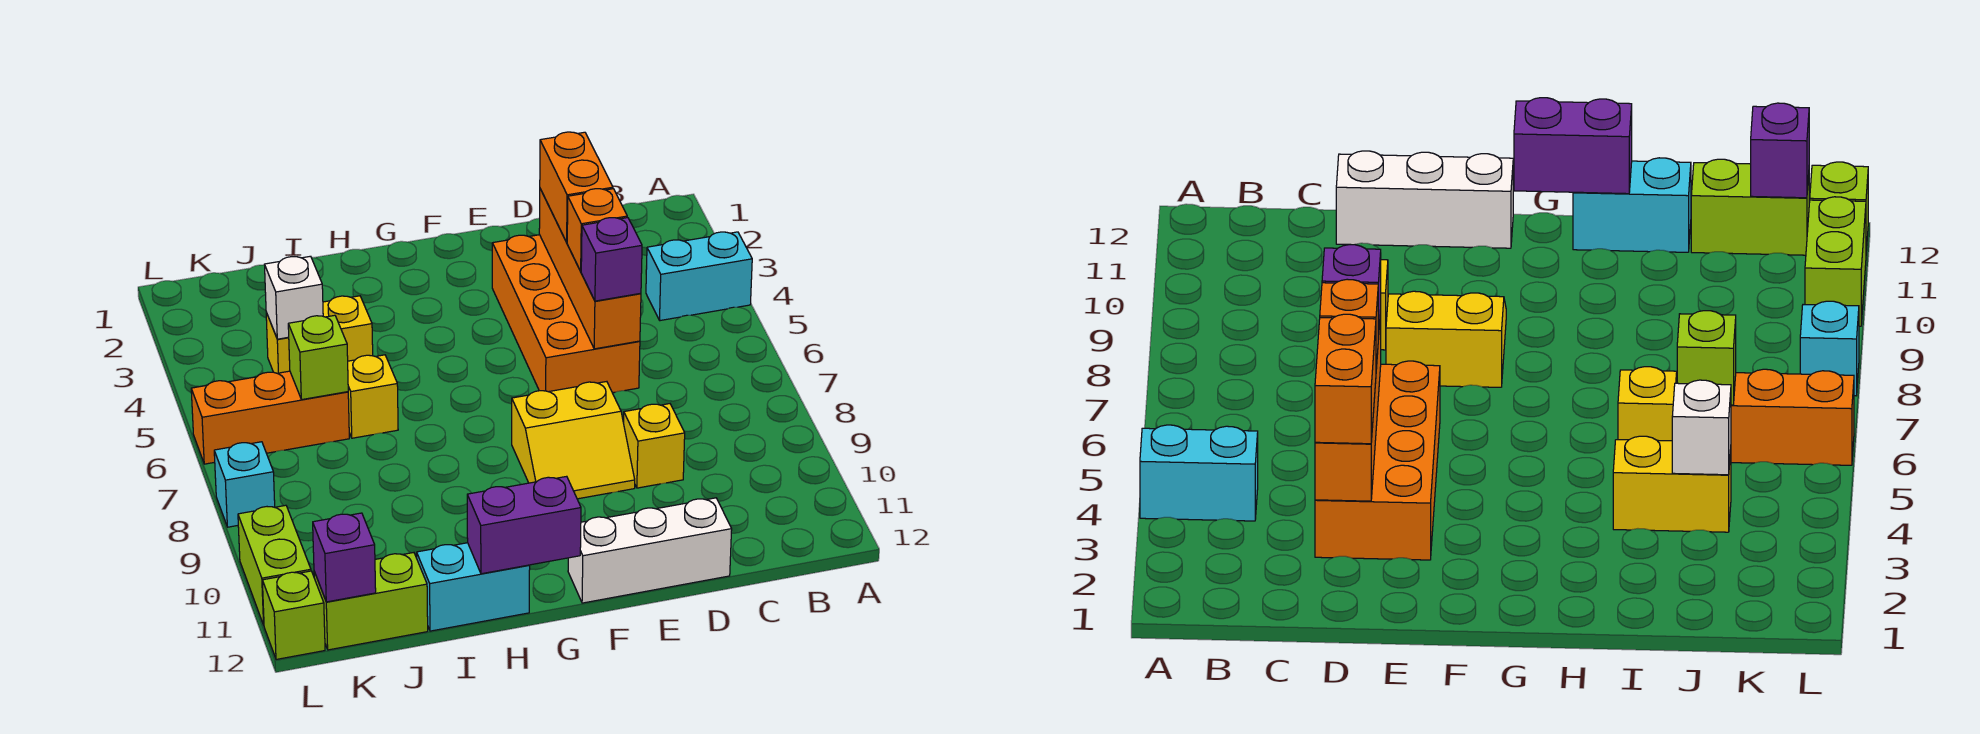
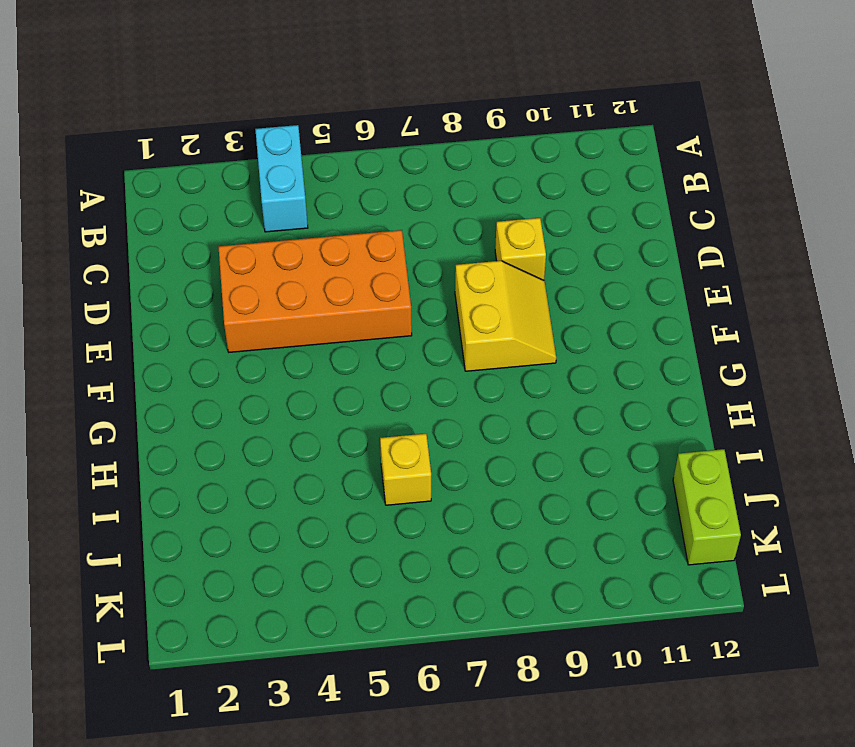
none -> white brick D12:F12 level 1
none -> cyan brick H12:I12 level 1
none -> yellow brick I4:J4 level 1

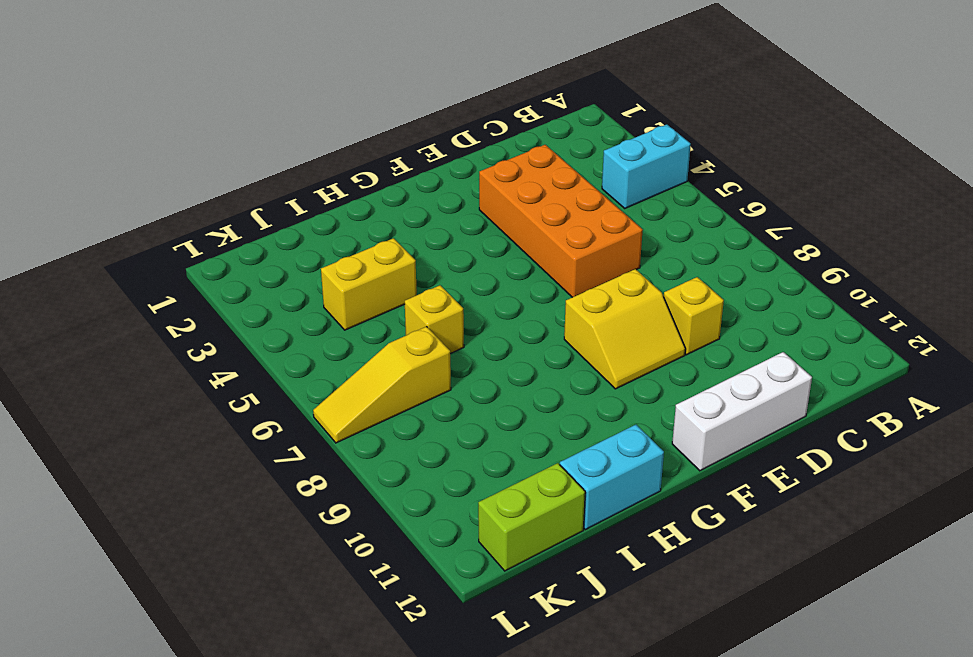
yellow slope J7:L7 level 1 top J -> none
none -> orange brick J6:L6 level 1
none -> cyan brick L8 level 1
none -> lime brick L10:L11 level 1

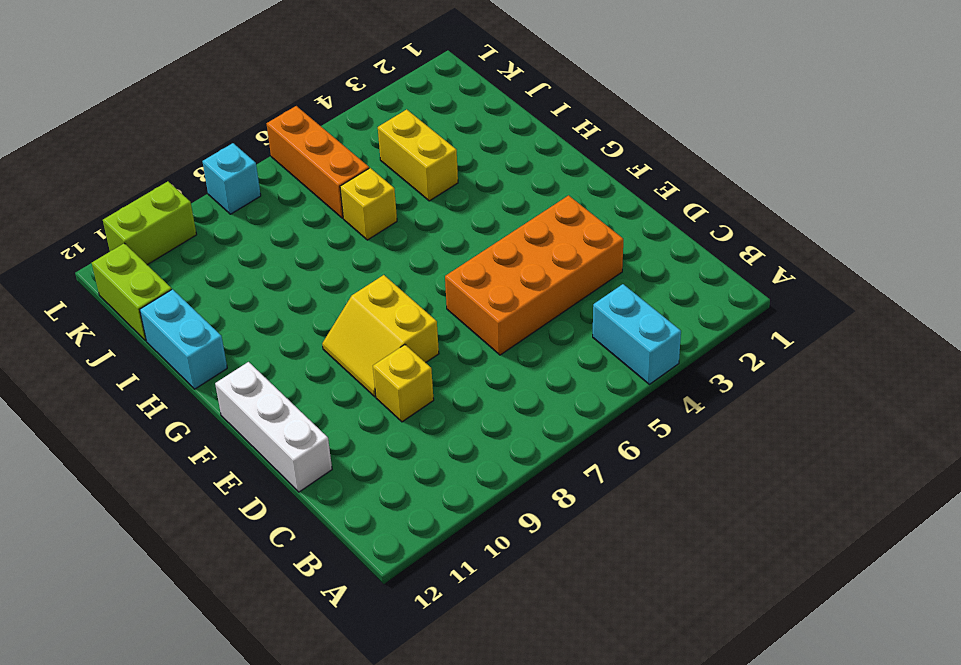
none -> lime brick L12 level 1
none -> orange brick D3:D6 level 2
none -> purple brick G12:H12 level 2

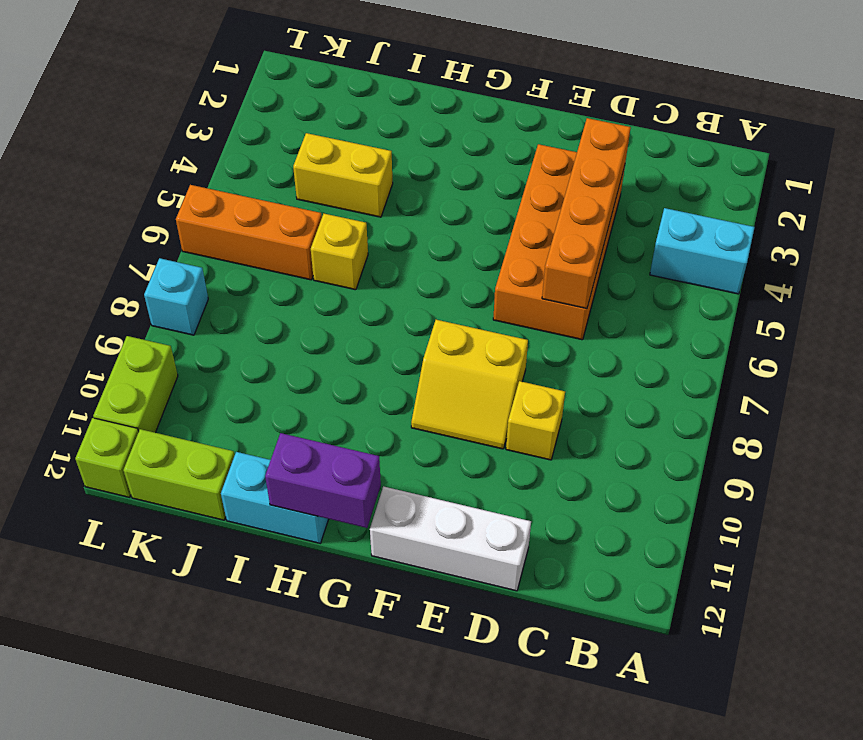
none -> white brick J4 level 2
none -> lime brick J6 level 2
none -> purple brick K12 level 2

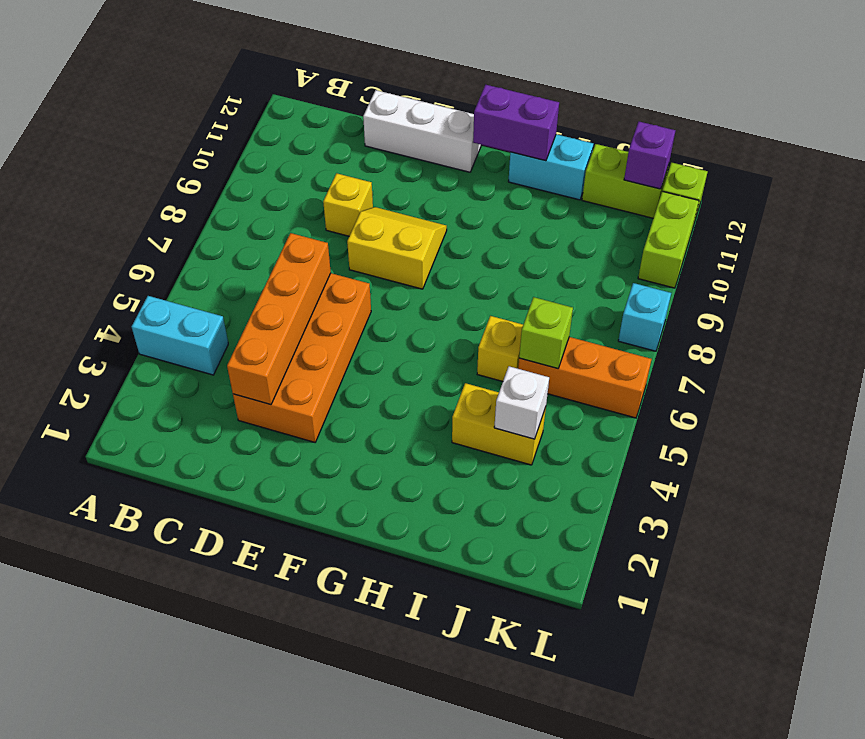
none -> orange brick D3:D4 level 3
none -> orange brick D5 level 3
none -> purple brick D6 level 3

